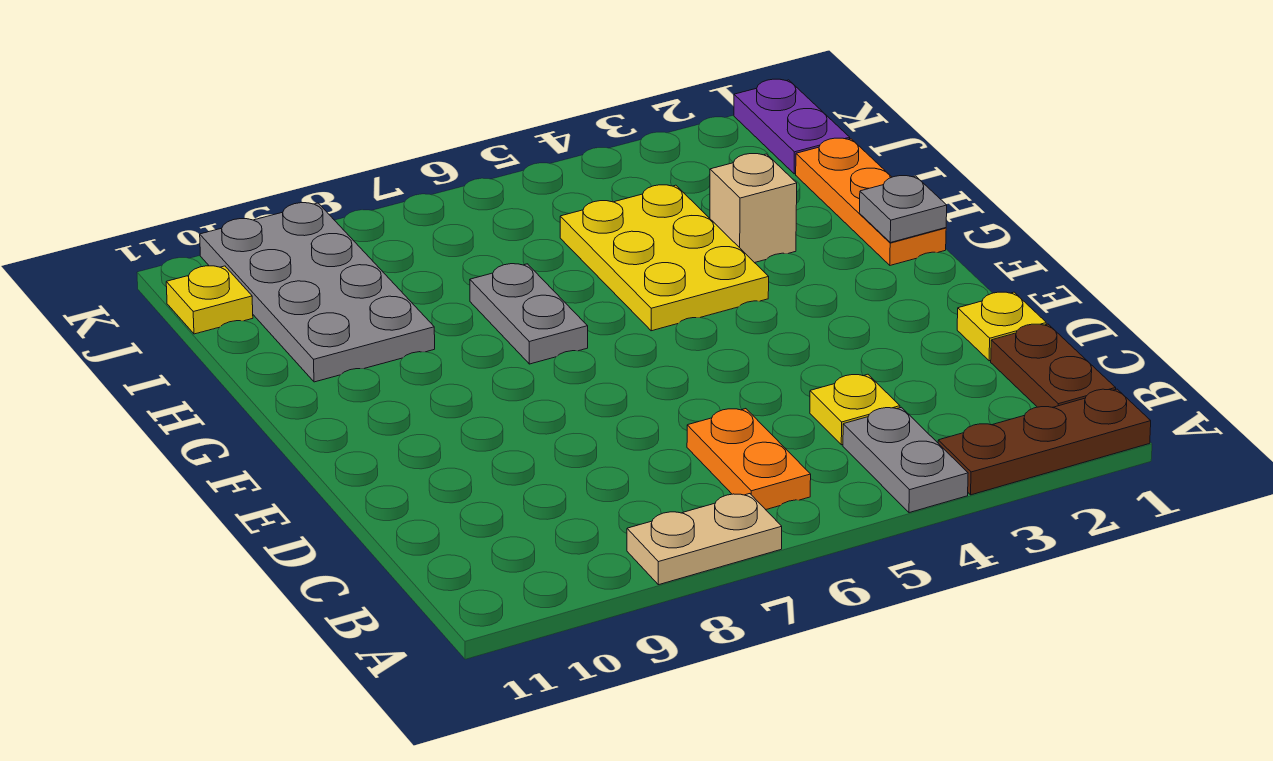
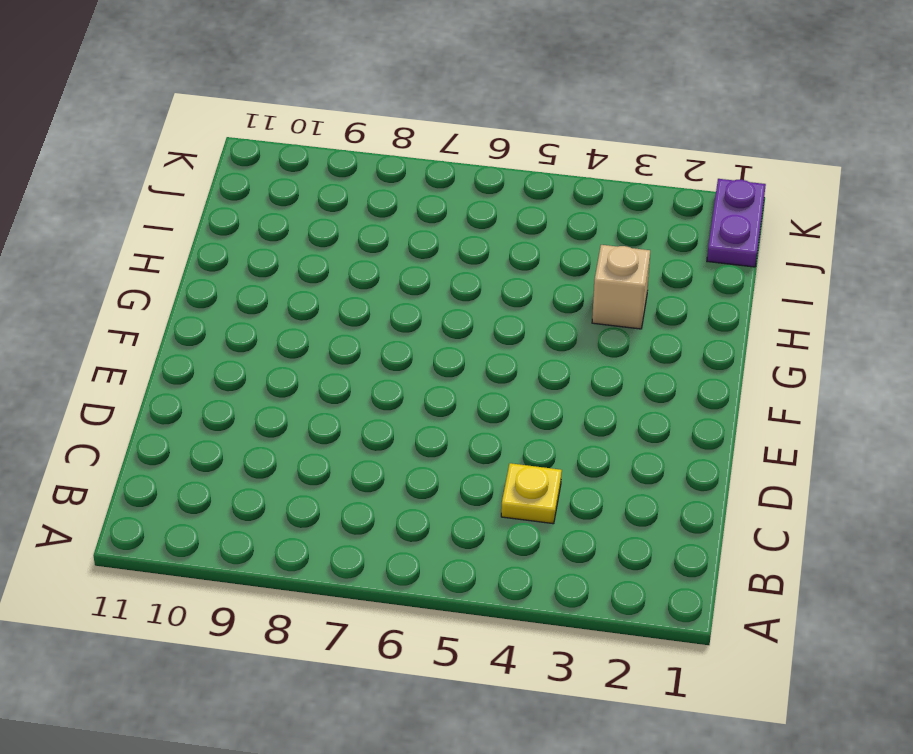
none -> brown plate A1:A3 level 1
none -> grey plate A4:B4 level 1
none -> tan plate A7:A8 level 1

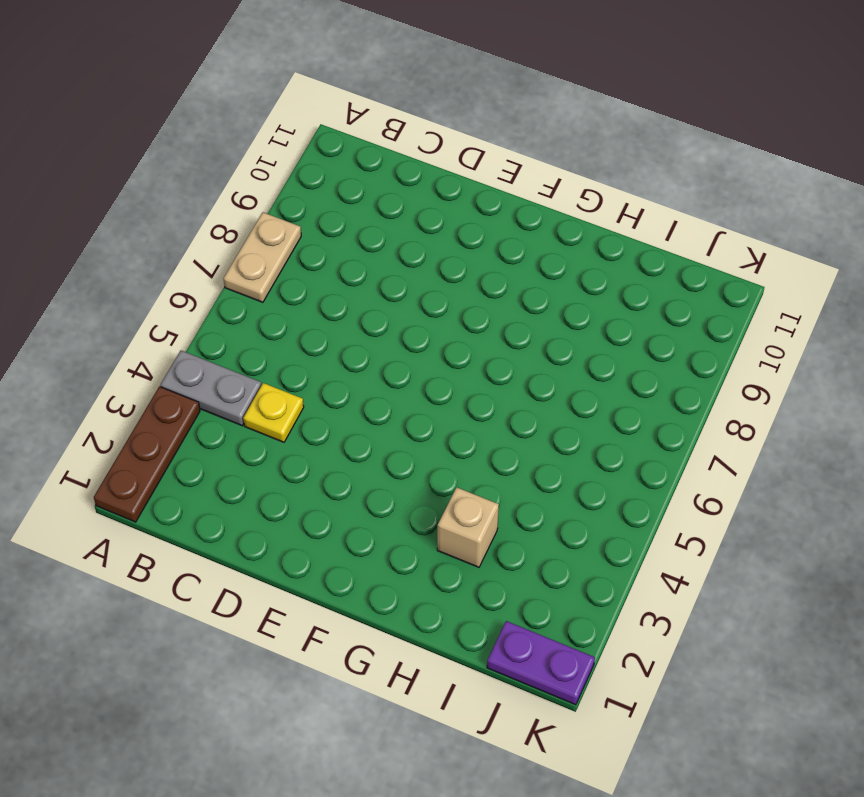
none -> brown plate B1:C1 level 1
none -> orange plate B6:C6 level 1
none -> yellow plate D1 level 1

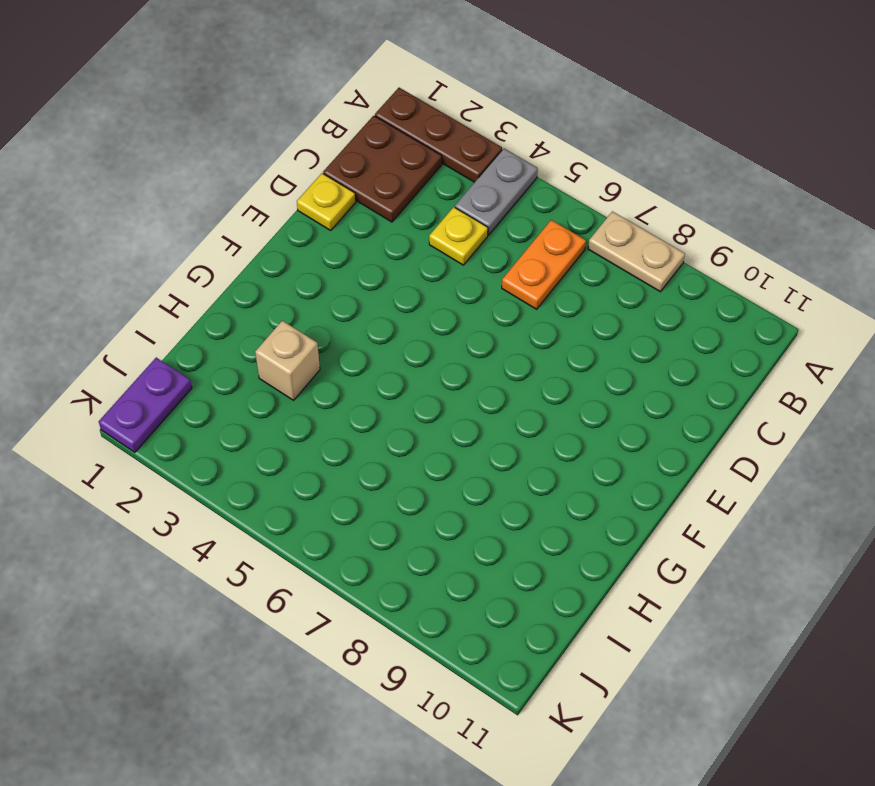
brown plate B1:C2 level 1 -> brown plate B1:C1 level 1
none -> orange plate G1:I1 level 1
none -> yellow plate G4:I5 level 1
none -> grey plate G7:H7 level 1

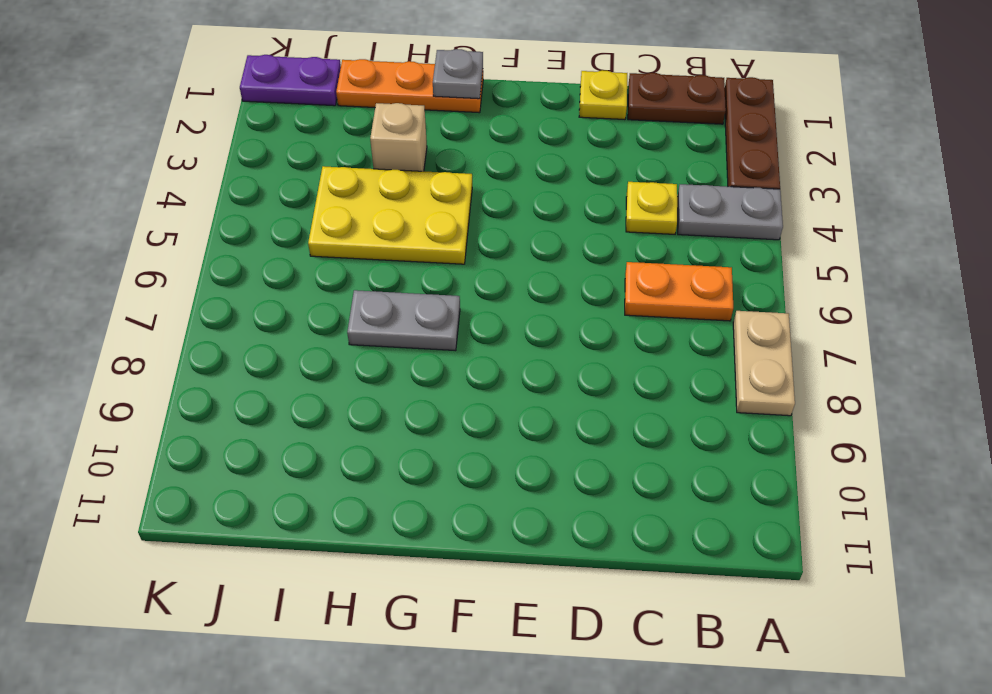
none -> grey plate H9:K10 level 1
none -> yellow plate J11 level 1

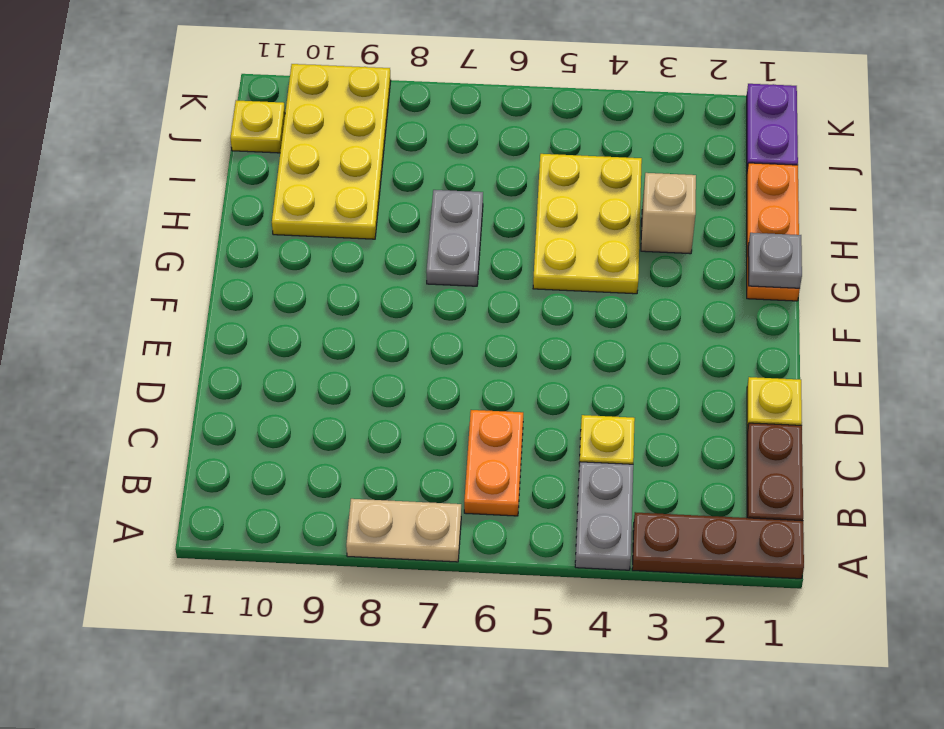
yellow plate H9:K10 level 1 -> grey plate H9:K10 level 1

